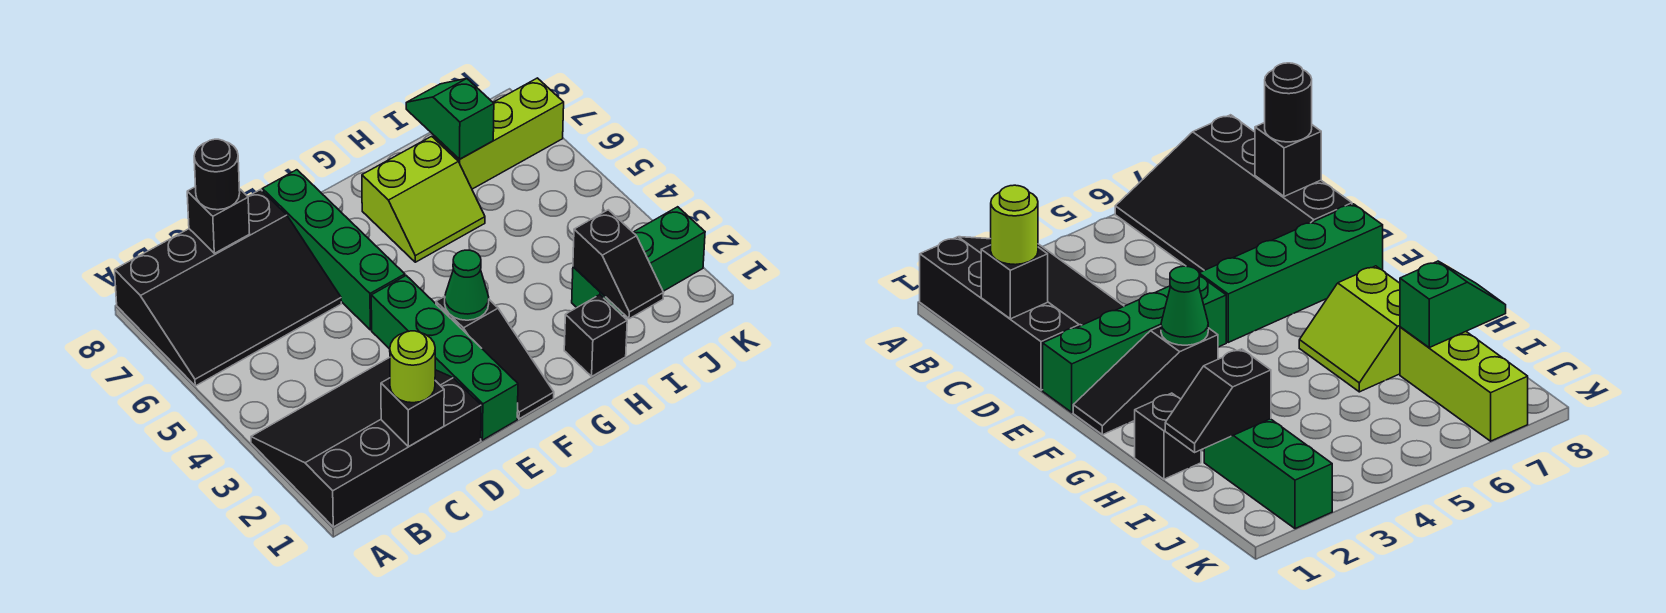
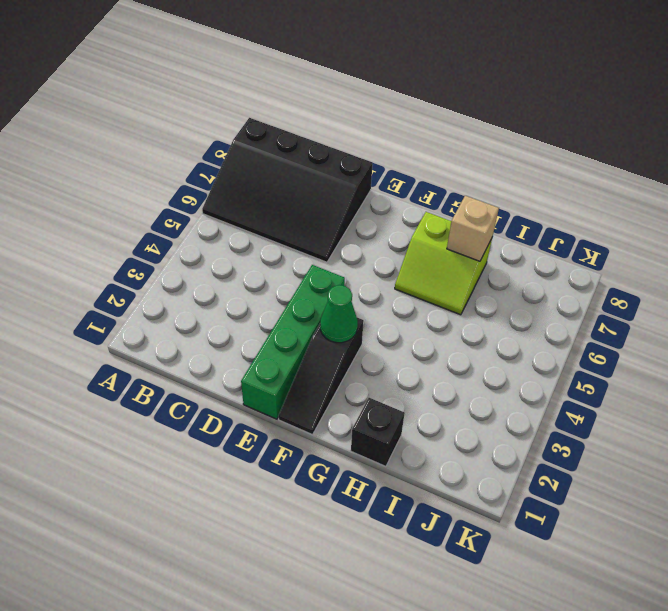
tan brick H7 level 2 -> none
none -> black slope A1:D3 level 1 top 1
none -> green brick E5:E8 level 1
none -> green brick I2:K2 level 1

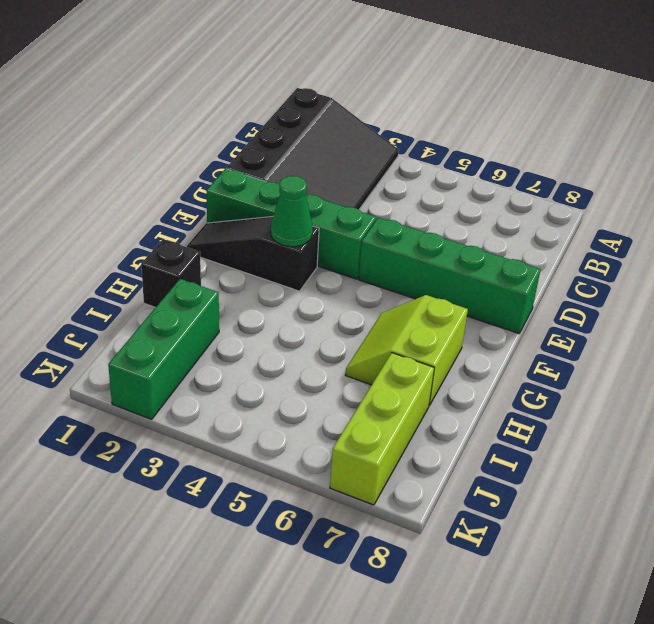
none -> black slope A6:D8 level 1 top 8
none -> black brick C1 level 2
none -> black brick C8 level 2

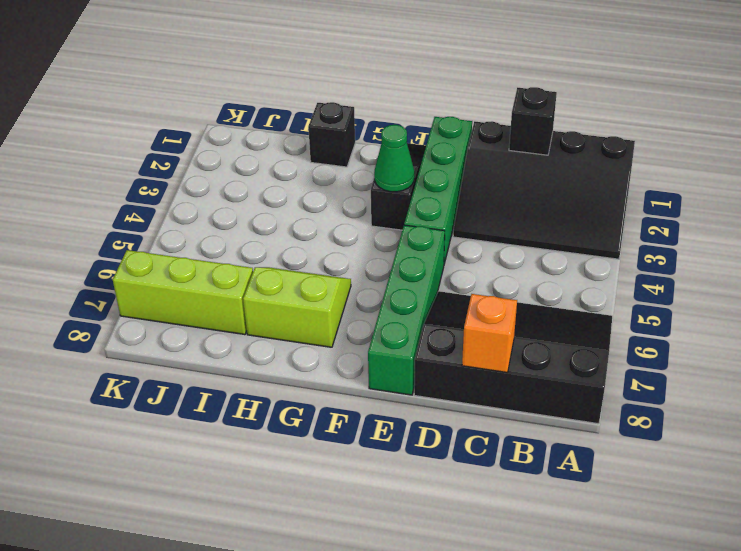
orange brick C8 level 2 -> black brick C8 level 2
none -> green brick I2:K2 level 1
none -> black slope I1:I2 level 2 top 2
none -> green slope I7:I8 level 2 top 7

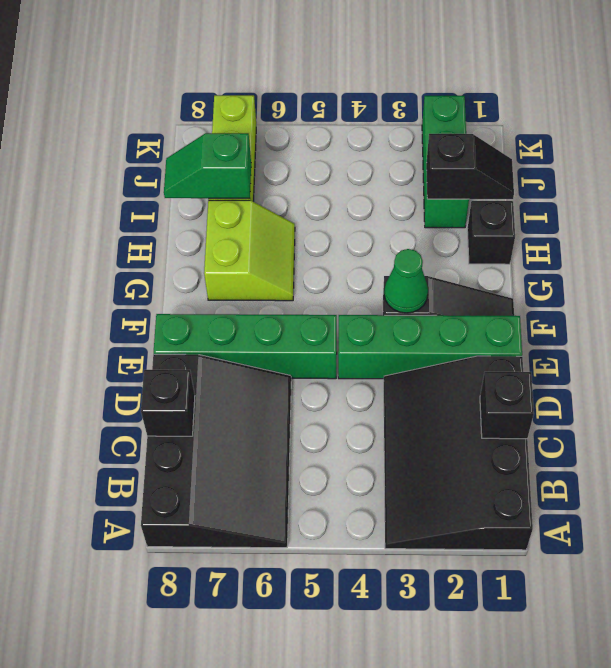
none -> lime round brick C1 level 3
none -> black round brick C8 level 3

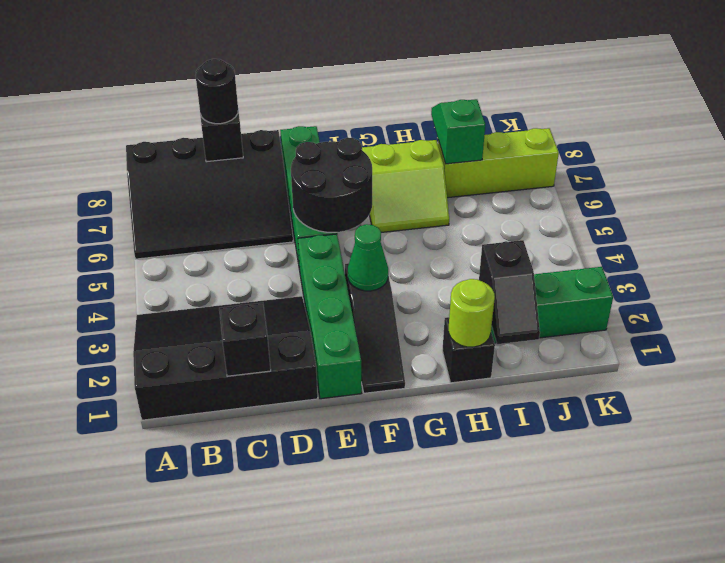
black round brick E5:F6 level 2 -> none
lime round brick H1 level 2 -> lime round brick C1 level 3

